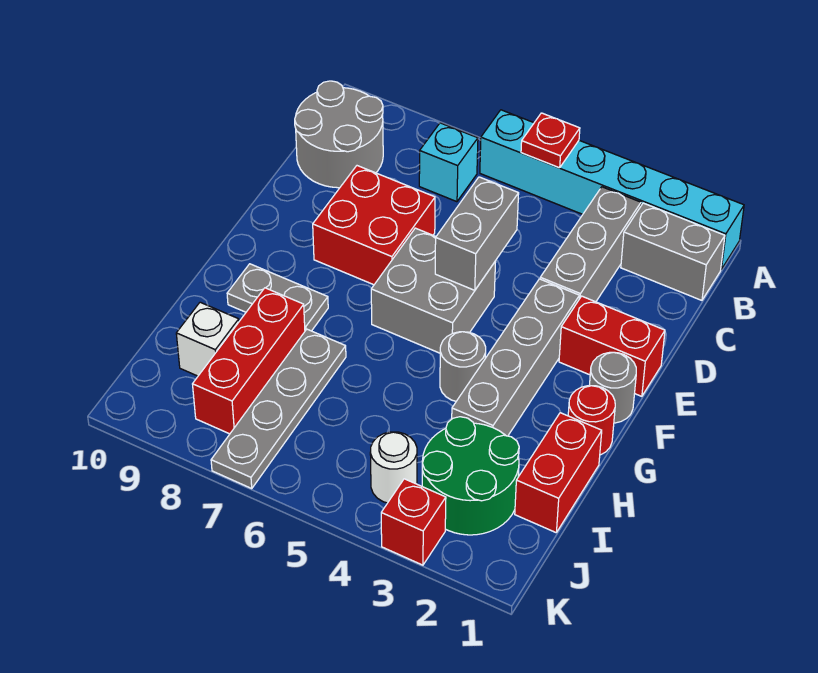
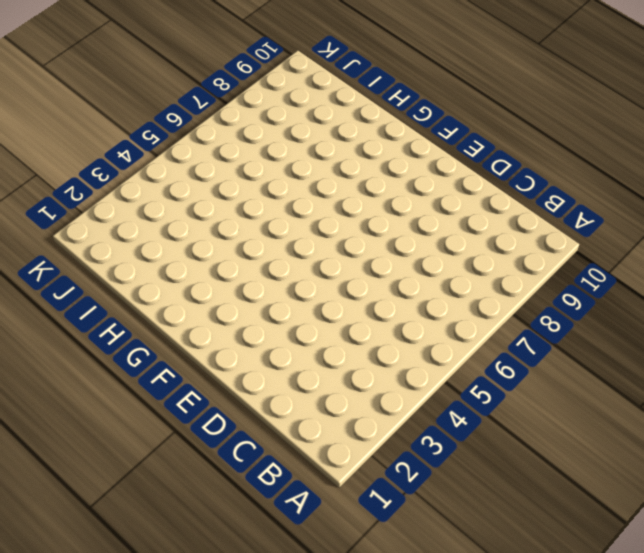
none -> cyan brick A1:A6 level 1
none -> grey brick B1:B2 level 1
none -> grey brick B3:D3 level 1

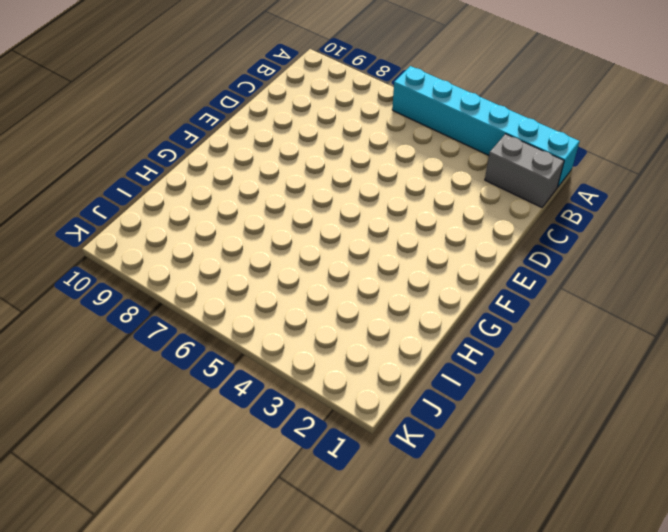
none -> grey brick B3:D3 level 1
none -> cyan brick B7 level 1
none -> grey round brick B9:C10 level 1

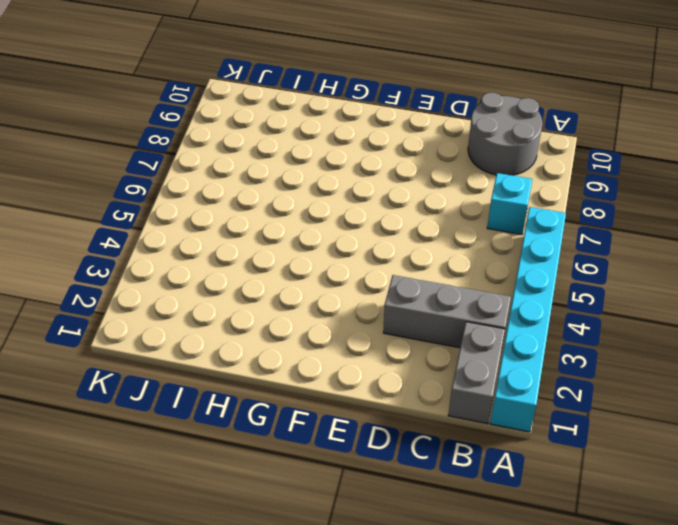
none -> red brick D7:E8 level 1
none -> red brick E1:E2 level 1
none -> grey brick E3:H3 level 1

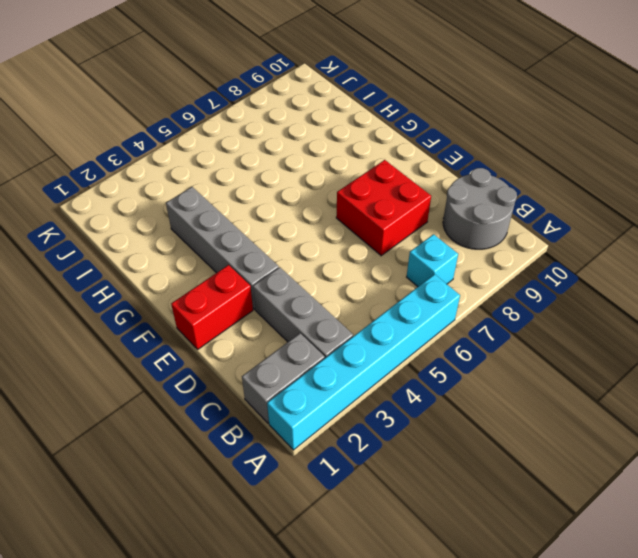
none -> grey brick E5:F6 level 1
none -> grey round brick F1 level 1
none -> red round brick G1 level 1

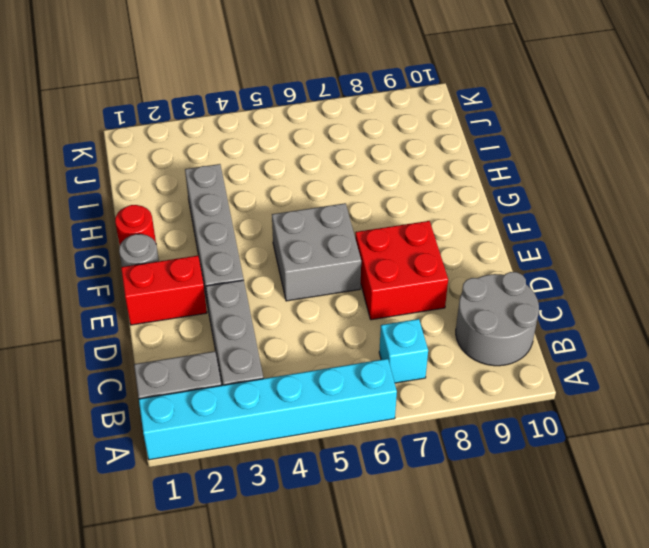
none -> grey round brick G4 level 1
none -> grey plate G8:G9 level 1
none -> red brick H1:I1 level 1

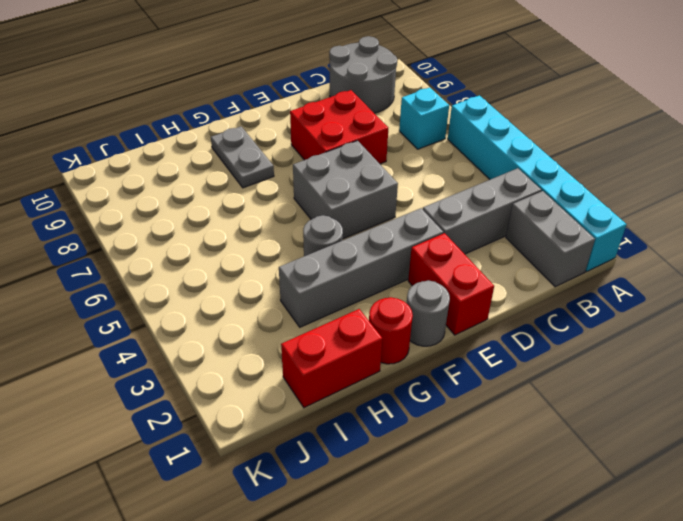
none -> grey plate H7:K7 level 1
none -> red brick H8:J8 level 1
none -> green round brick I2:J3 level 1

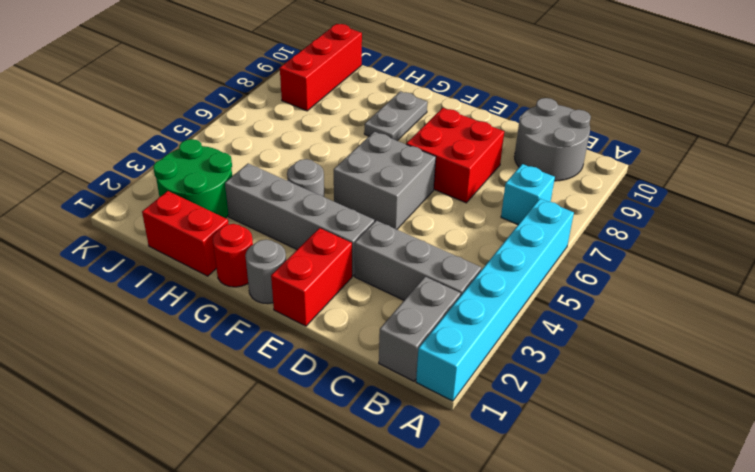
red brick J8:J10 level 1 -> red brick H8:J8 level 1
none -> grey plate H7:K7 level 1
none -> white brick I9 level 1
none -> white round brick J4 level 1

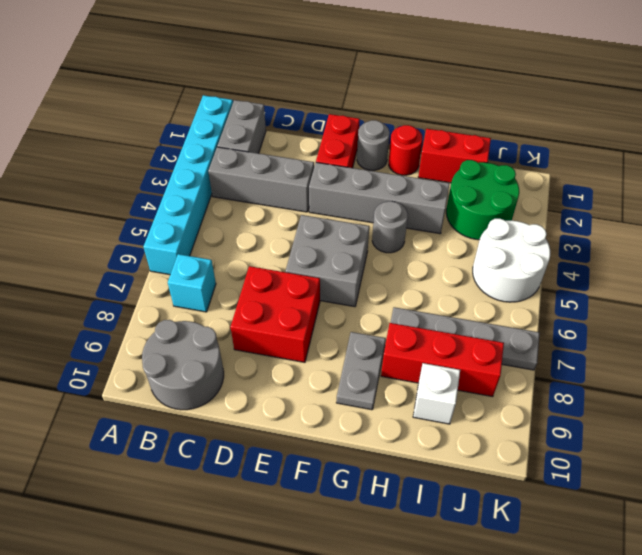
white round brick J4:K5 level 1 -> white round brick J4 level 1
none -> red brick K3 level 1
none -> red plate A5 level 2
none -> grey brick D5:E5 level 2

